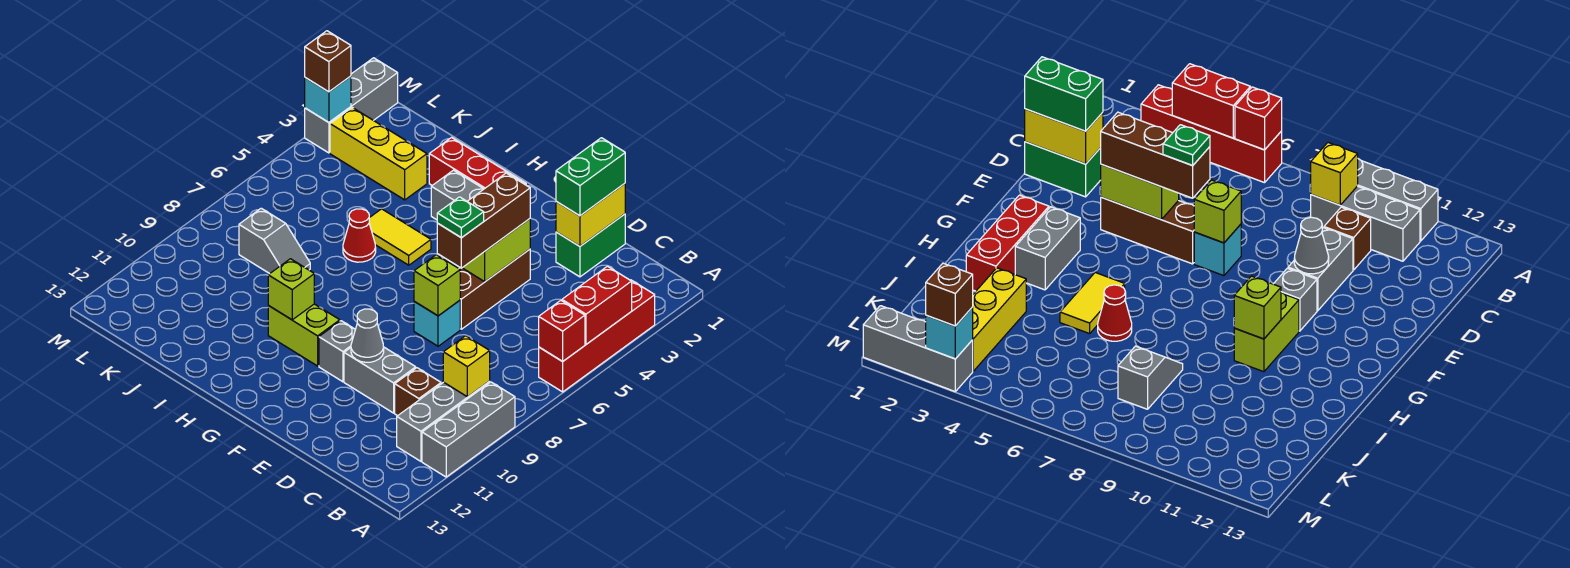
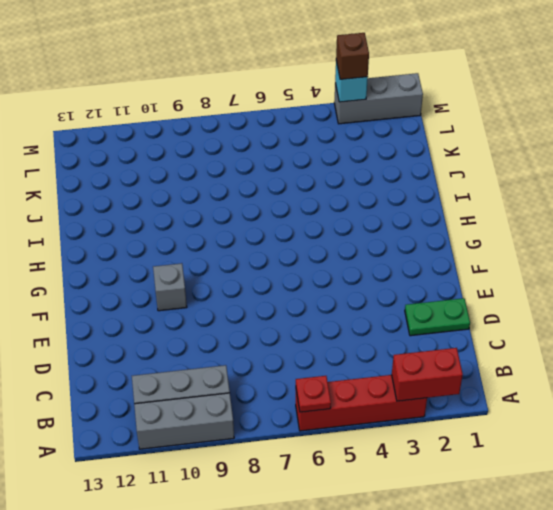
red brick A2:A3 level 2 -> red brick A4:A5 level 2
red plate A6 level 2 -> red brick A6 level 2
green plate D1:D2 level 1 -> green brick D1:D2 level 1
none -> brown brick C10 level 1
none -> grey brick D10:E10 level 1
none -> brown brick E4:E6 level 1
none -> cyan brick E7 level 1

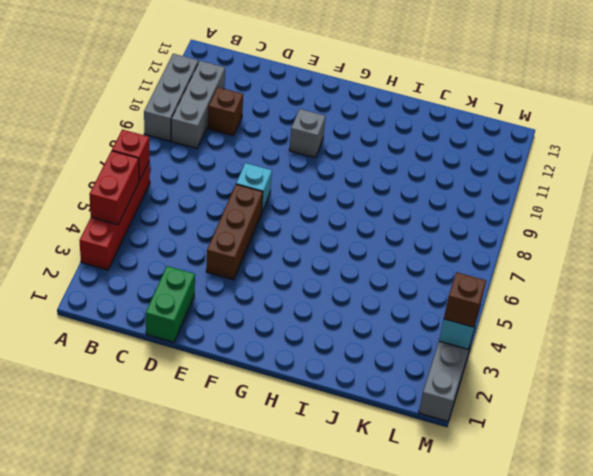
none -> grey brick D10:E10 level 1
none -> red brick G2:I2 level 1
none -> grey brick G3:H3 level 1
none -> lime brick G10:H10 level 1

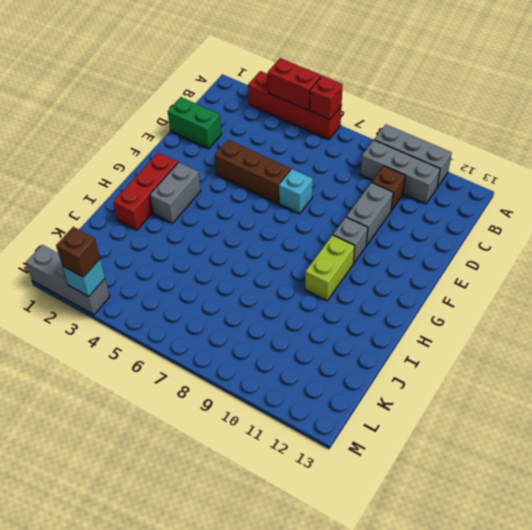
none -> yellow tile H5:I5 level 1
none -> red cone I6 level 1
none -> yellow brick J3:L3 level 1
none -> grey slope J8:K8 level 1 top K

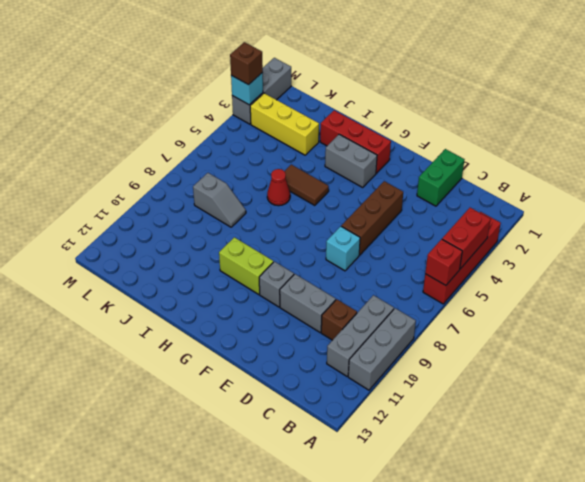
brown tile H5:I5 level 1 -> yellow tile H5:I5 level 1
none -> yellow brick B9 level 2
none -> yellow brick D1:D2 level 2
none -> lime brick E4:E5 level 2
none -> lime brick E7 level 2

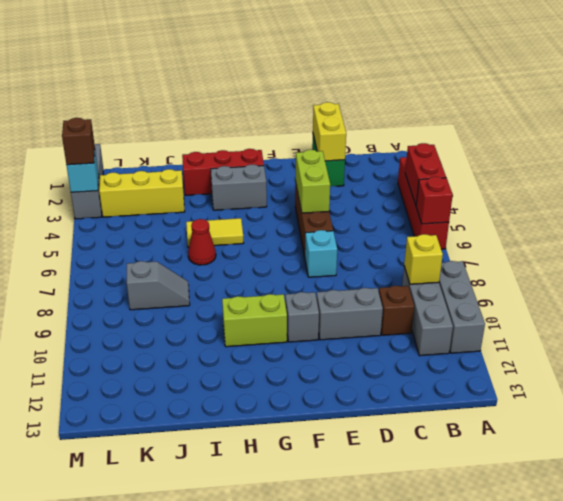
none -> lime brick E7 level 2
none -> grey cone E10 level 2
none -> lime brick H10 level 2
none -> green brick D1:D2 level 3

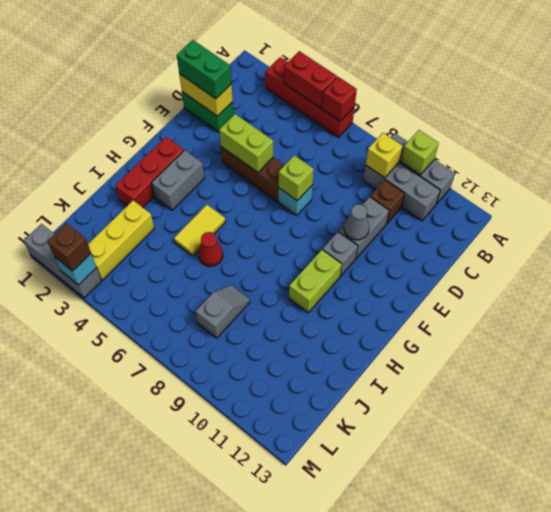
lime brick A10 level 2 -> lime brick H10 level 2
none -> brown brick E4:E6 level 3
none -> green plate E6 level 4

